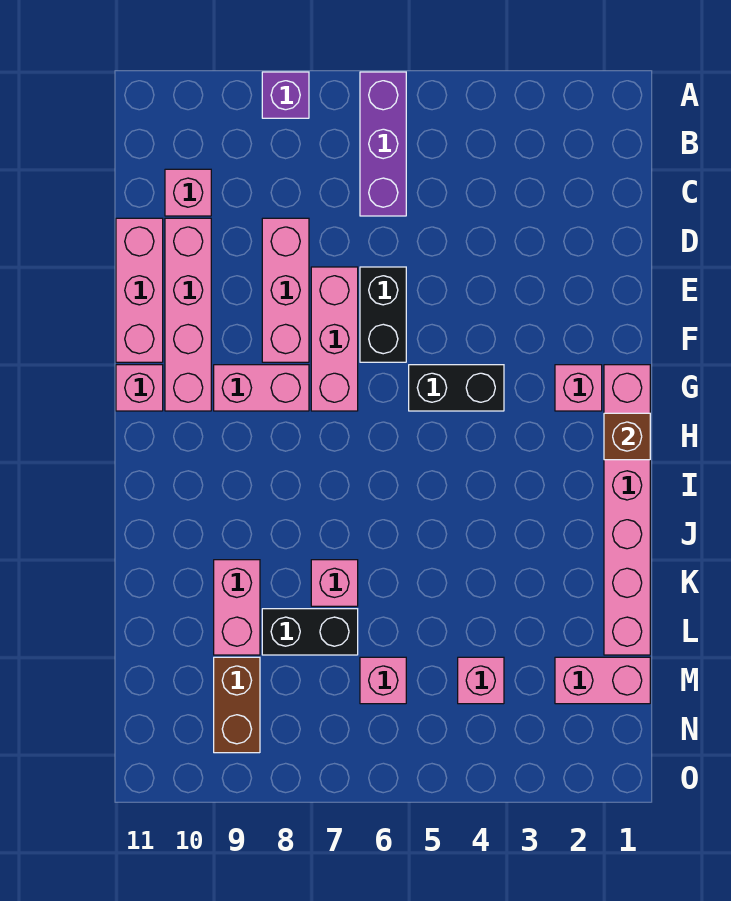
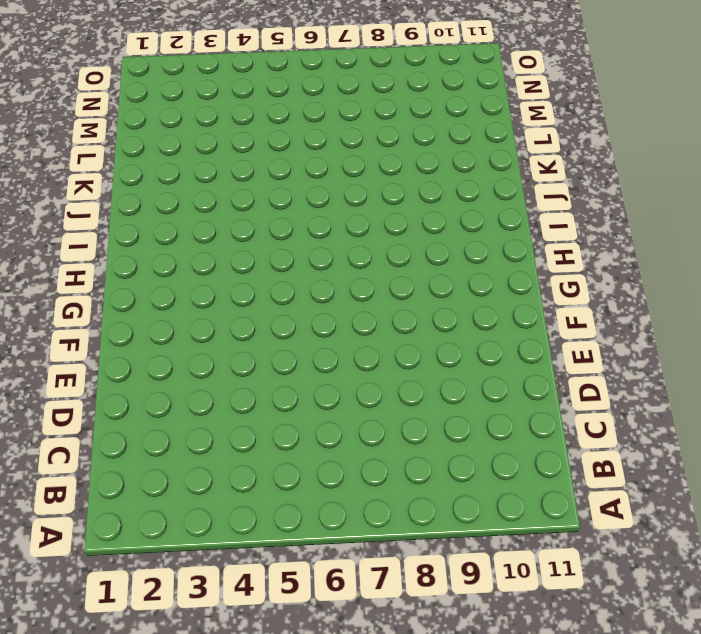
none -> purple brick A6:C6 level 1
none -> purple brick A8 level 1
none -> pink brick C10 level 1

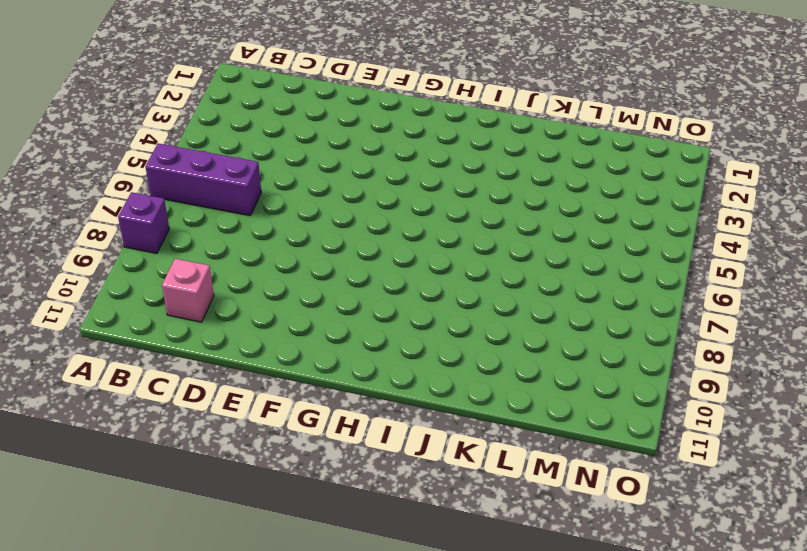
none -> pink brick D8:F8 level 1
none -> pink brick D10:G10 level 1
none -> pink brick D11:F11 level 1

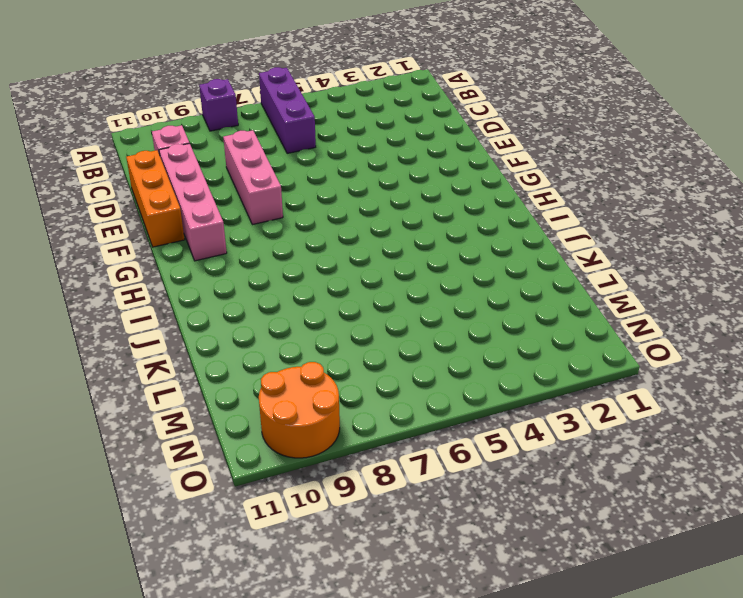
orange brick D11:F11 level 1 -> pink brick D11:F11 level 1
orange round brick N9:O10 level 1 -> brown brick M9:N9 level 1
none -> black brick E6:F6 level 1
none -> pink brick E7:G7 level 1
none -> pink brick G1:L1 level 1

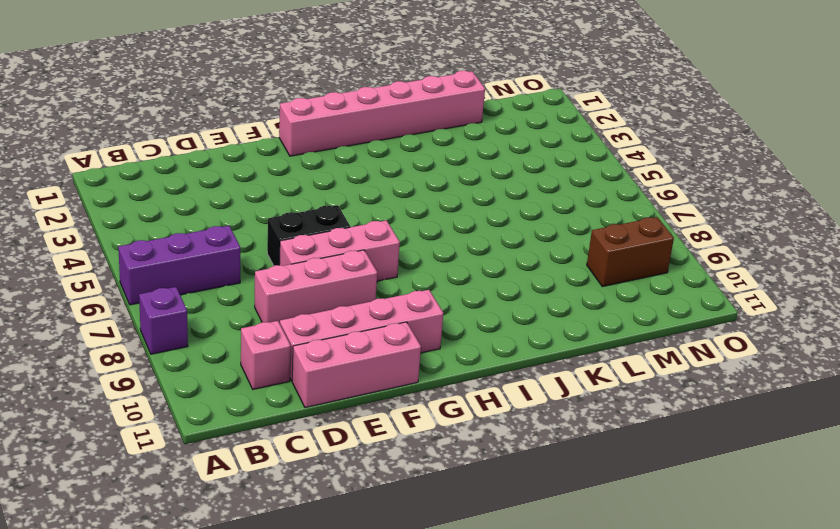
none -> pink brick G2 level 1
none -> black brick G4:G5 level 1
none -> pink brick G8:G9 level 1

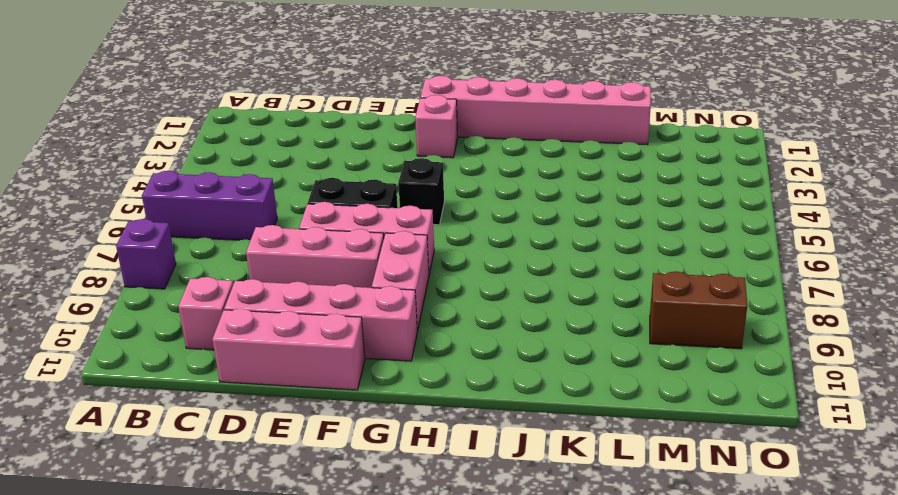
black brick G5 level 1 -> black brick G4:G5 level 1
none -> pink brick G11 level 1
none -> pink brick K7 level 1
none -> pink brick K9:L9 level 1

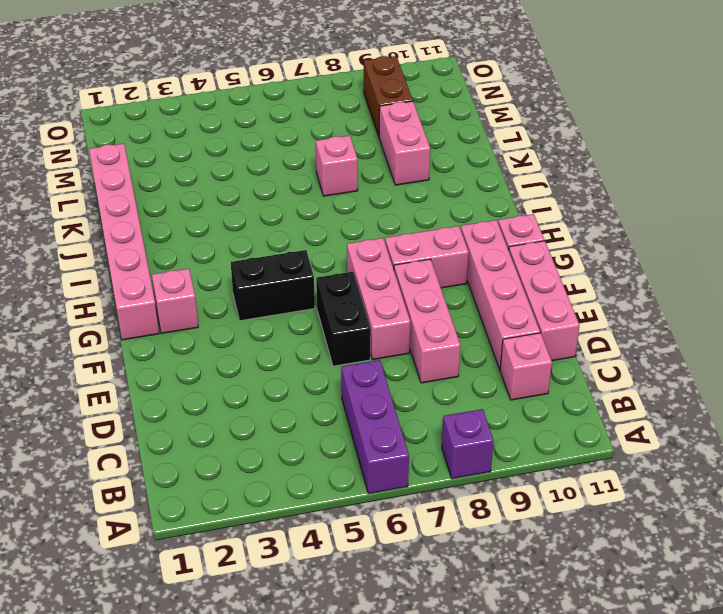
none -> black brick L7:L8 level 1
none -> pink brick M1:M2 level 1
none -> pink brick M4 level 1

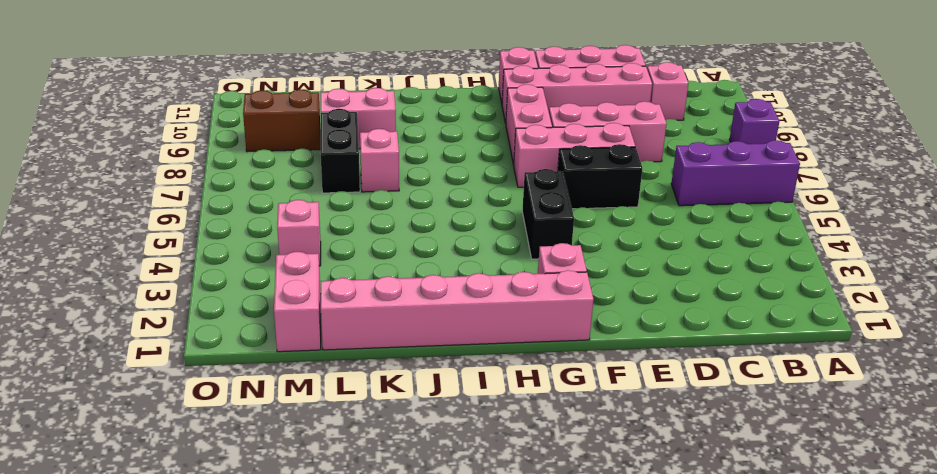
none -> pink brick M6 level 1
none -> brown brick H1 level 2

